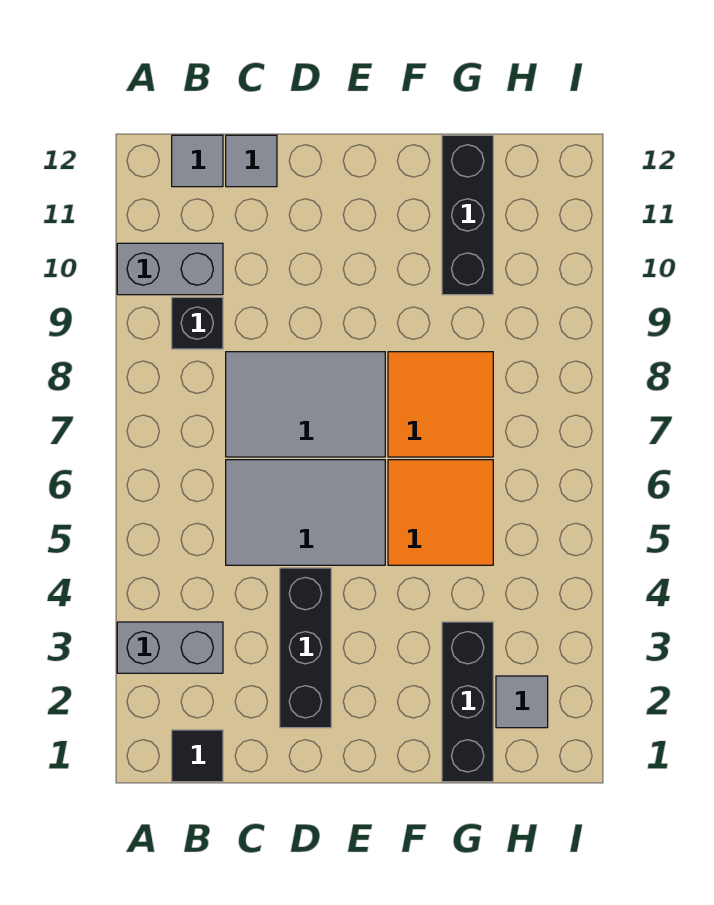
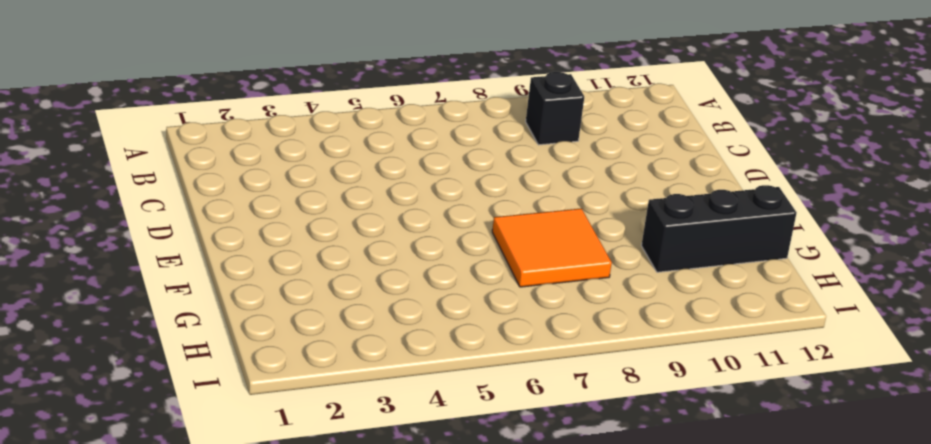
none -> grey brick A3:B3 level 1
none -> grey brick A10:B10 level 1
none -> black tile B1 level 1

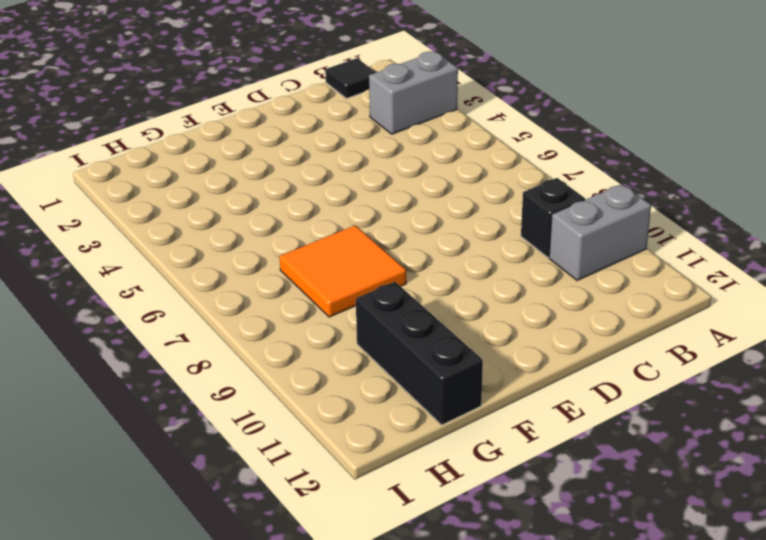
none -> grey tile B12 level 1
none -> grey tile C5:E6 level 1
none -> grey tile C7:E8 level 1

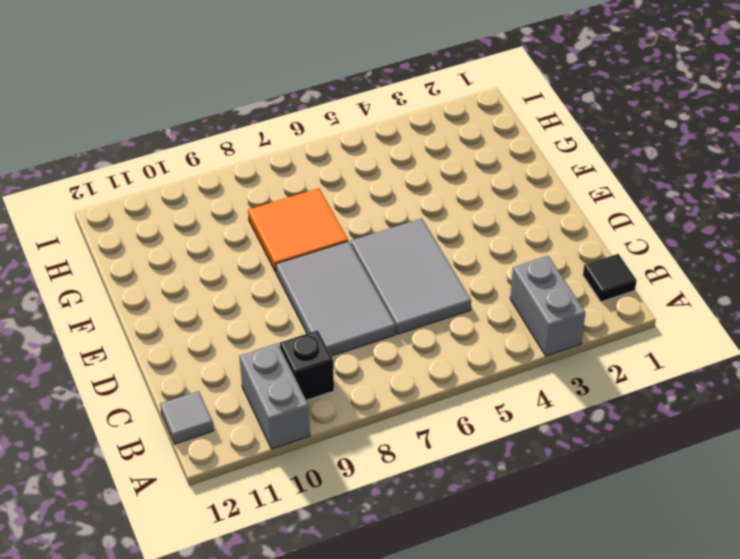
none -> grey tile C12 level 1
none -> black brick D2:D4 level 1
none -> orange tile F5:G6 level 1

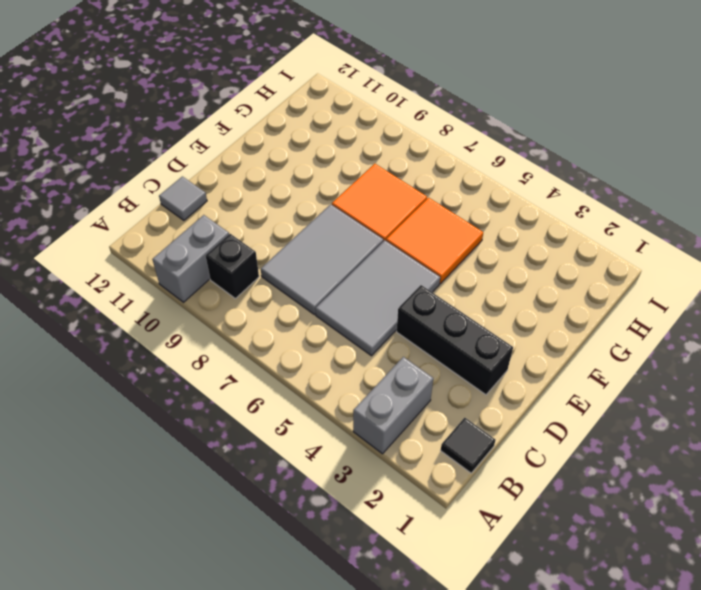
none -> grey tile B12 level 1
none -> black brick G1:G3 level 1
none -> black brick G10:G12 level 1

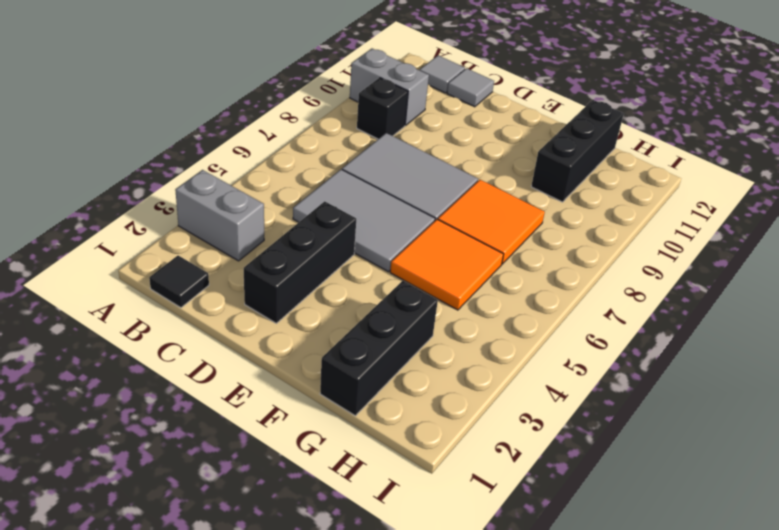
none -> grey tile H2 level 1

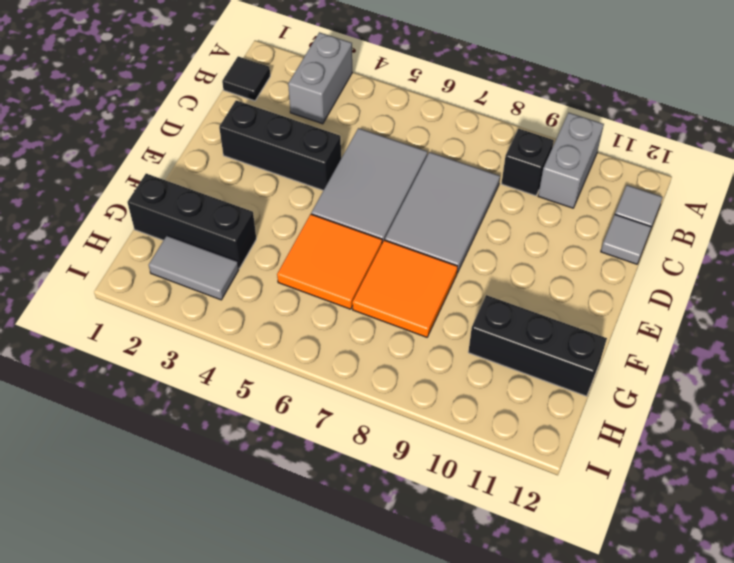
grey tile H2:H3 level 1 -> grey tile H2 level 1

